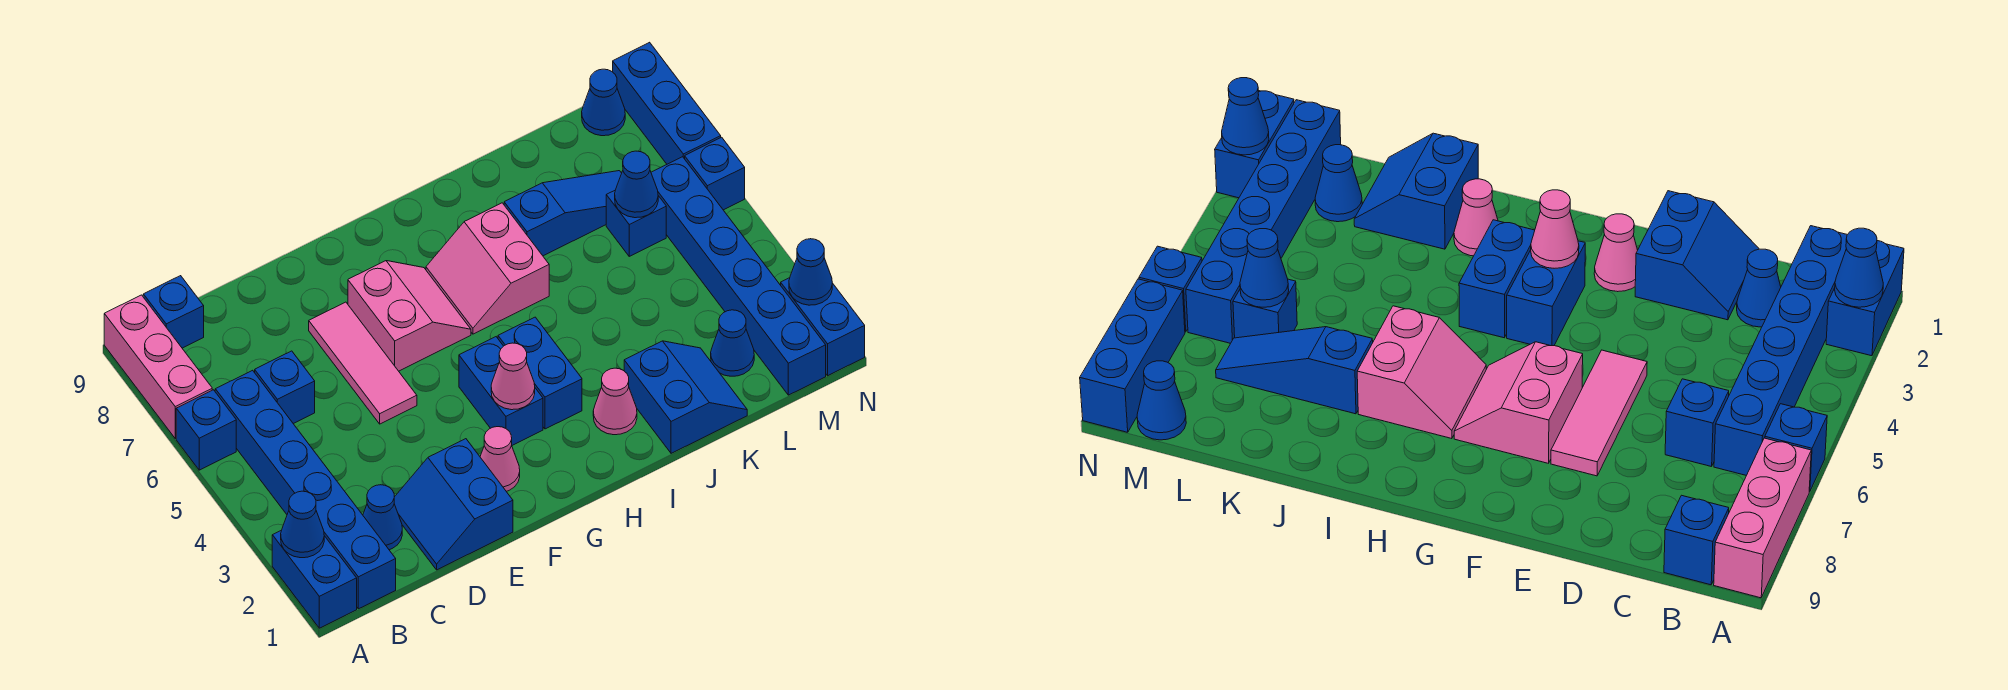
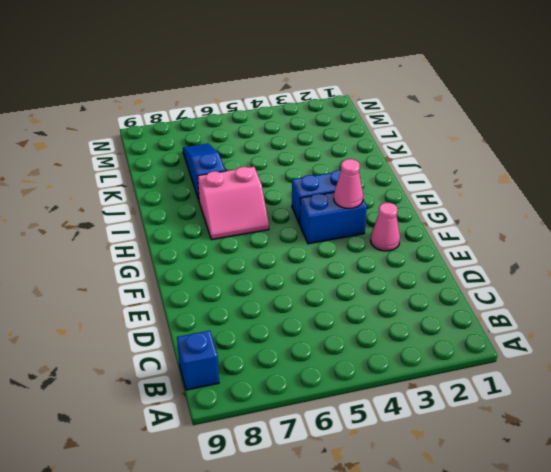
none -> blue brick A1:A2 level 1
none -> blue brick A6 level 1
none -> pink brick A7:A9 level 1

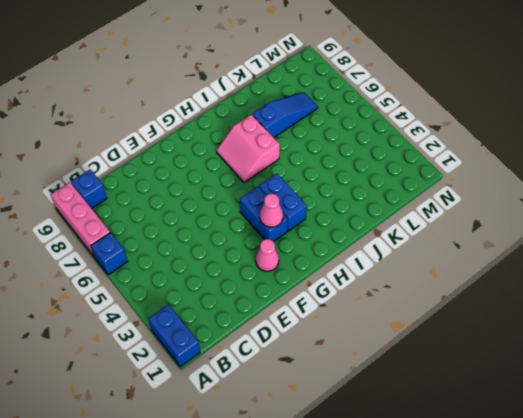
none -> blue brick B1:B6 level 1
none -> blue cone C2 level 1
none -> blue brick C6 level 1

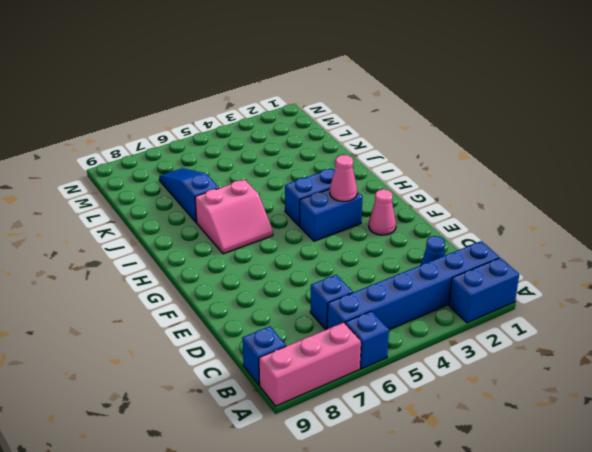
none -> blue slope D1:E2 level 1 top E
none -> pink tile E5:E7 level 1
none -> pink slope F6:G7 level 1 top F

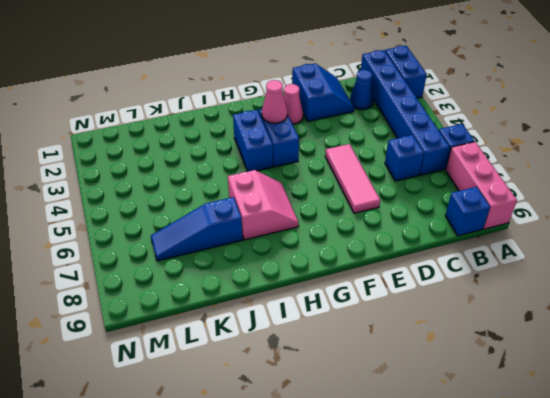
none -> pink slope F6:G7 level 1 top F
none -> pink cone I2 level 1
none -> blue slope J1:K2 level 1 top J

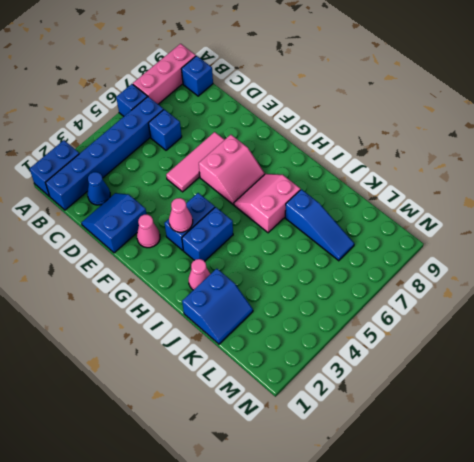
none -> blue cone L2 level 1
none -> blue brick L6 level 1
none -> blue brick M1:M6 level 1

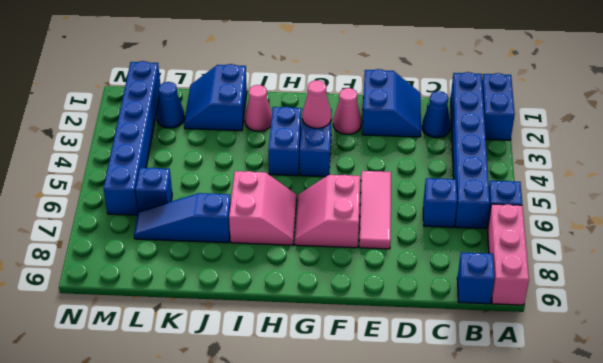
none -> blue cone M9 level 1
none -> blue brick N1:N2 level 1
none -> blue brick N6 level 1

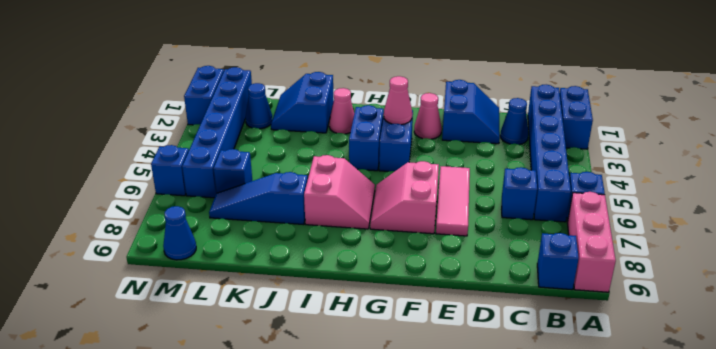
none -> blue brick N7:N9 level 1
none -> blue cone A2 level 2
none -> blue cone L6 level 2

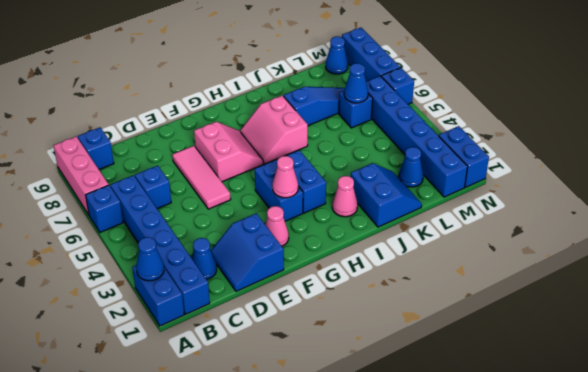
none -> blue cone N2 level 2

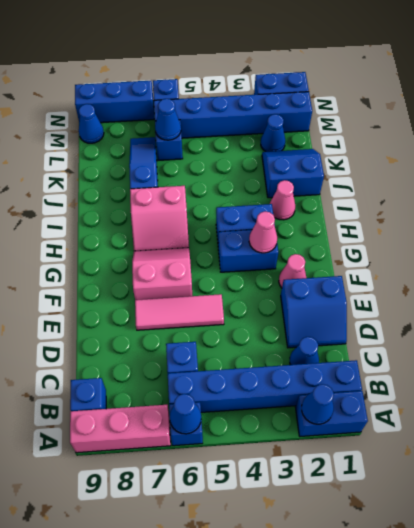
blue cone A6 level 2 -> blue cone N2 level 2

